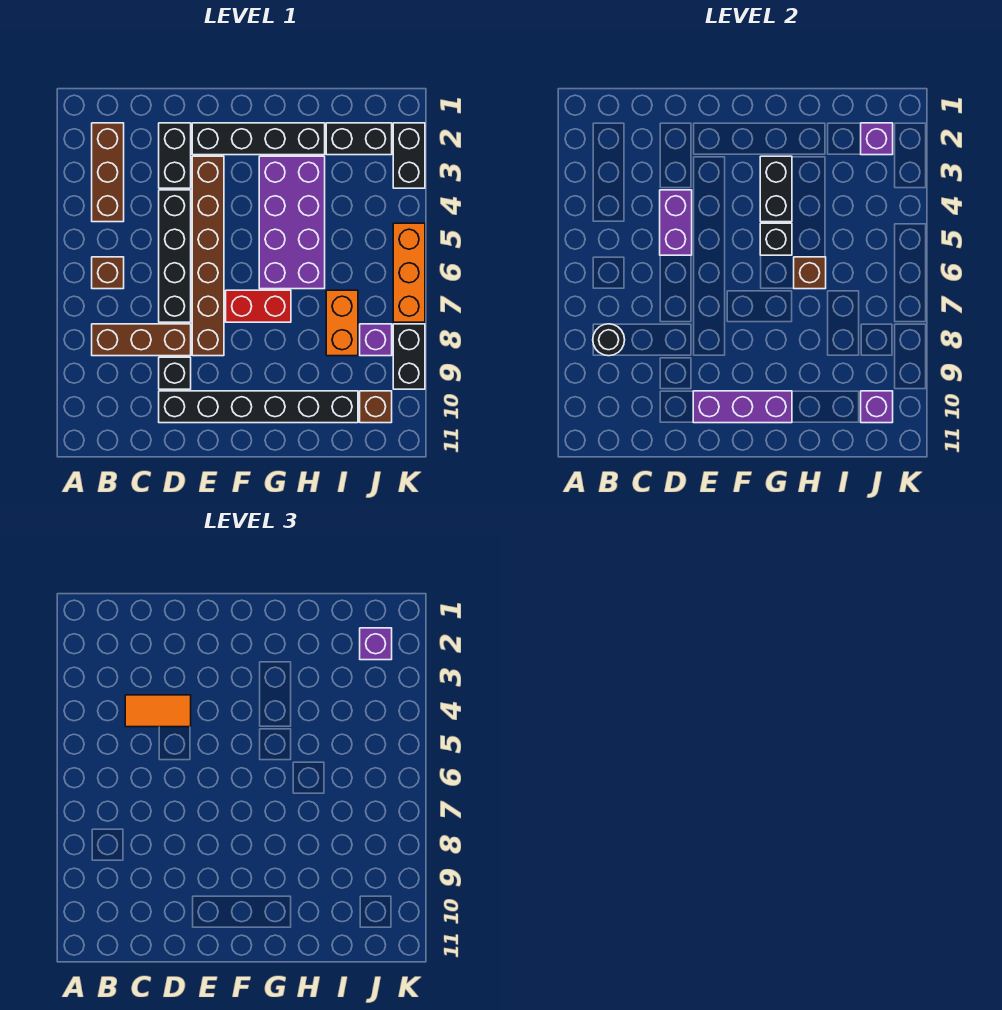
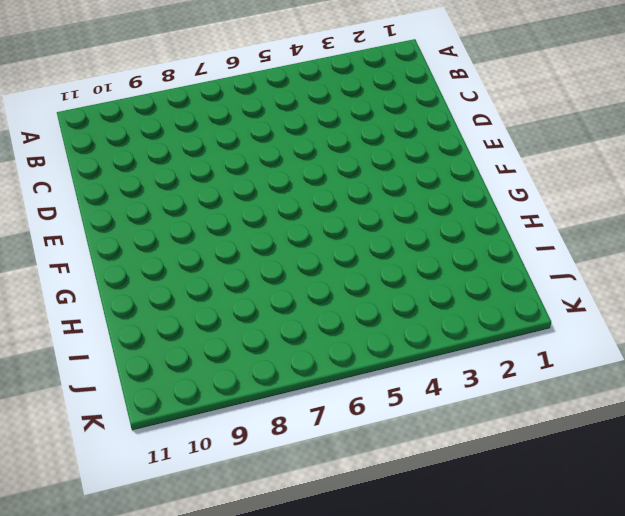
none -> brown brick B2:B4 level 1
none -> brown brick B6 level 1
none -> brown brick B8:D8 level 1

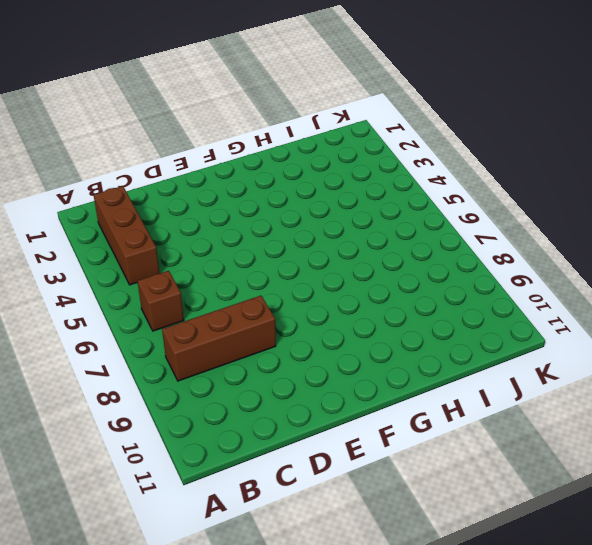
none -> black brick D2:D3 level 1
none -> black brick D4:D7 level 1
none -> black brick D9 level 1

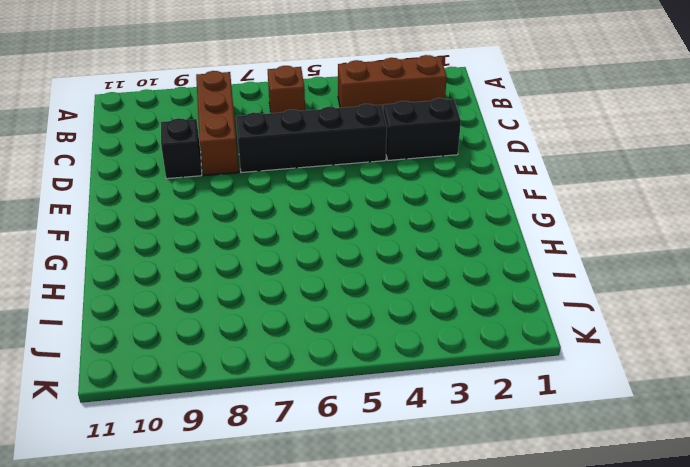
none -> black brick D10:I10 level 1
none -> black brick E2:H2 level 1
none -> brown brick E3:E8 level 1

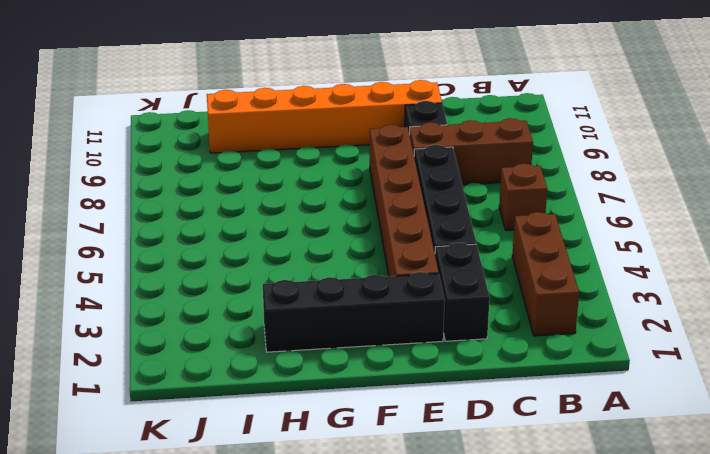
orange brick D10:I10 level 1 -> black brick D10:I10 level 1
none -> red brick F7:G7 level 1
none -> purple brick G3:H6 level 1
none -> black brick I2:J2 level 1

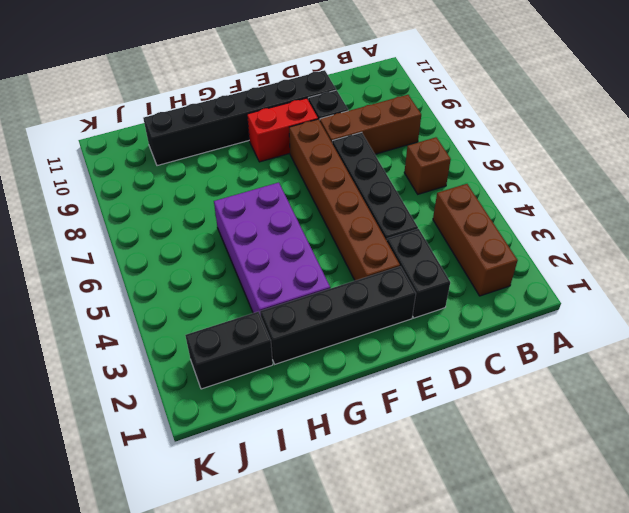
red brick E9:F9 level 1 -> red brick F7:G7 level 1
none -> orange brick I7:I8 level 1
none -> purple brick J8 level 1
none -> brown brick J10 level 1

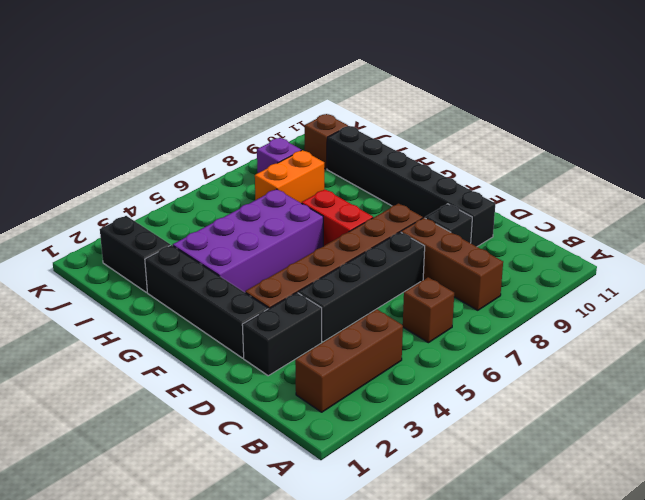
none -> black brick K2:K3 level 1
none -> orange brick K5:K7 level 1
none -> black brick K8:K9 level 1

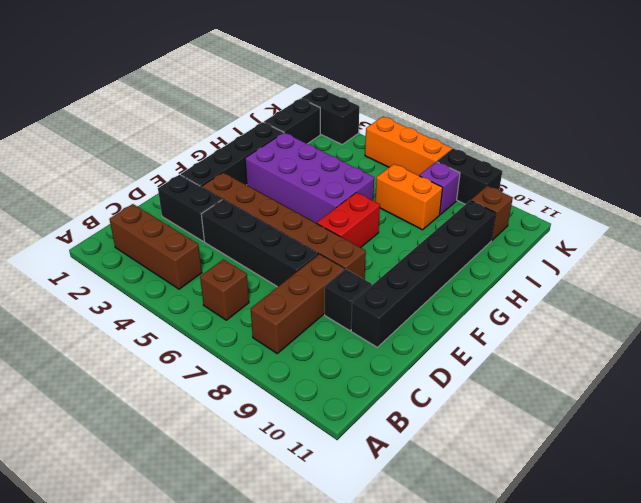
none -> black round brick B8 level 2
none -> purple brick D4:D5 level 2
none -> purple brick E10:G10 level 2

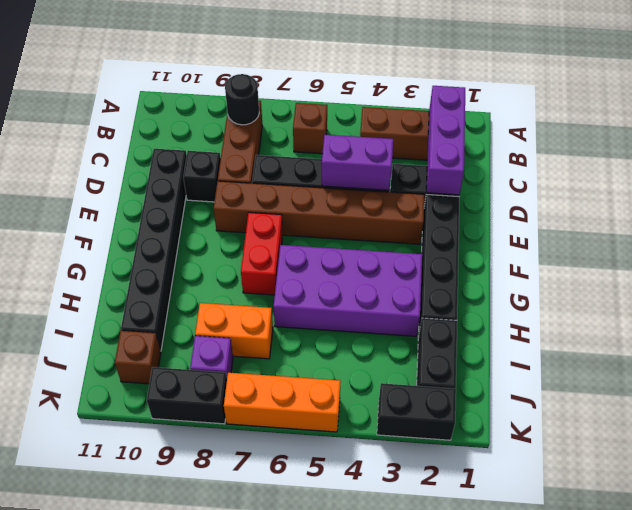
purple brick B2:D2 level 2 -> purple brick E10:G10 level 2
none -> black brick G3:G4 level 2
none -> black brick G5 level 2
none -> brown brick H6 level 2

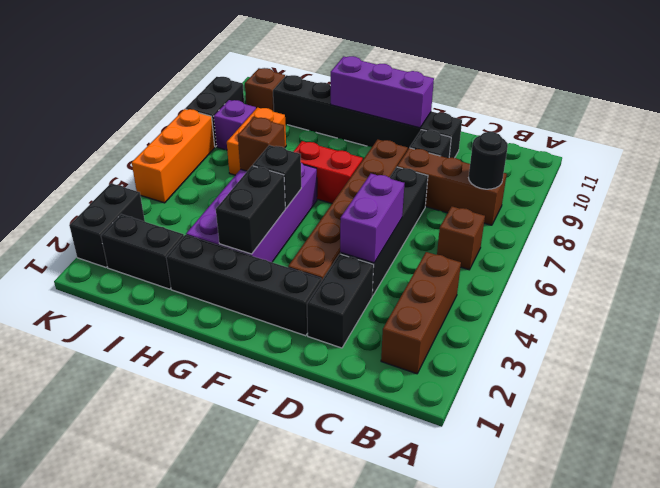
none -> purple brick J2 level 2
none -> purple brick J10 level 2
none -> orange tile C4:D4 level 3

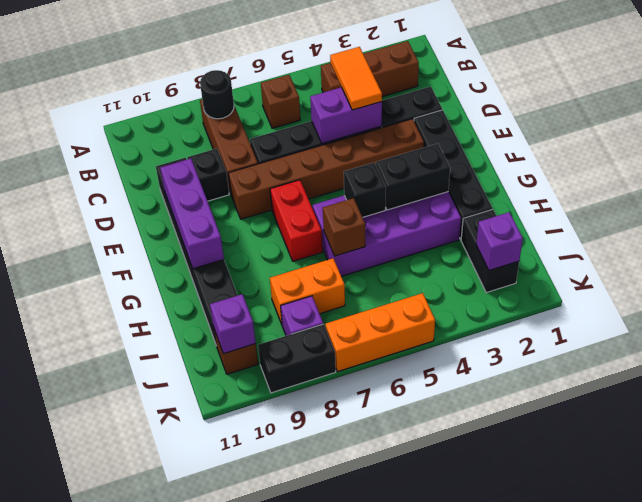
none -> black brick K2:K3 level 1
none -> purple brick J2 level 3

